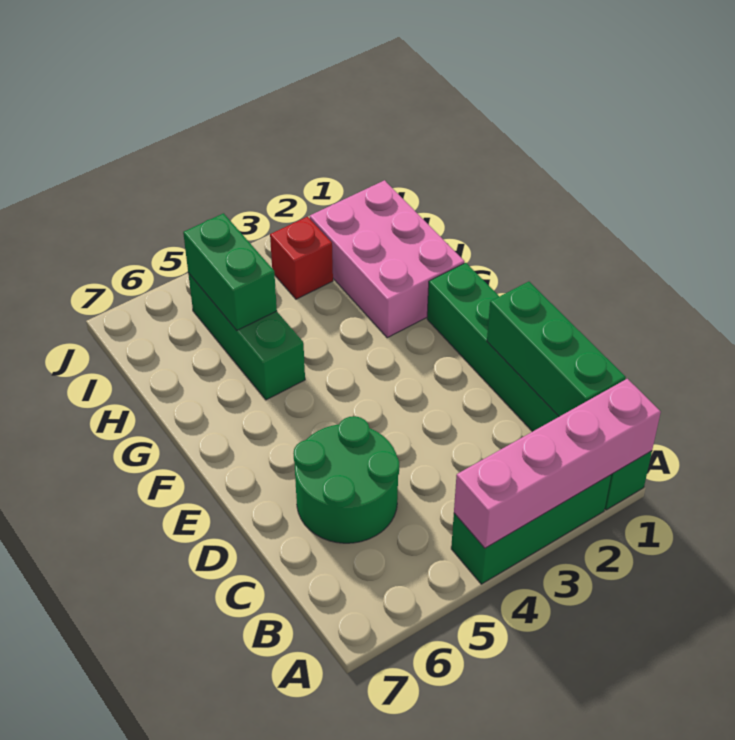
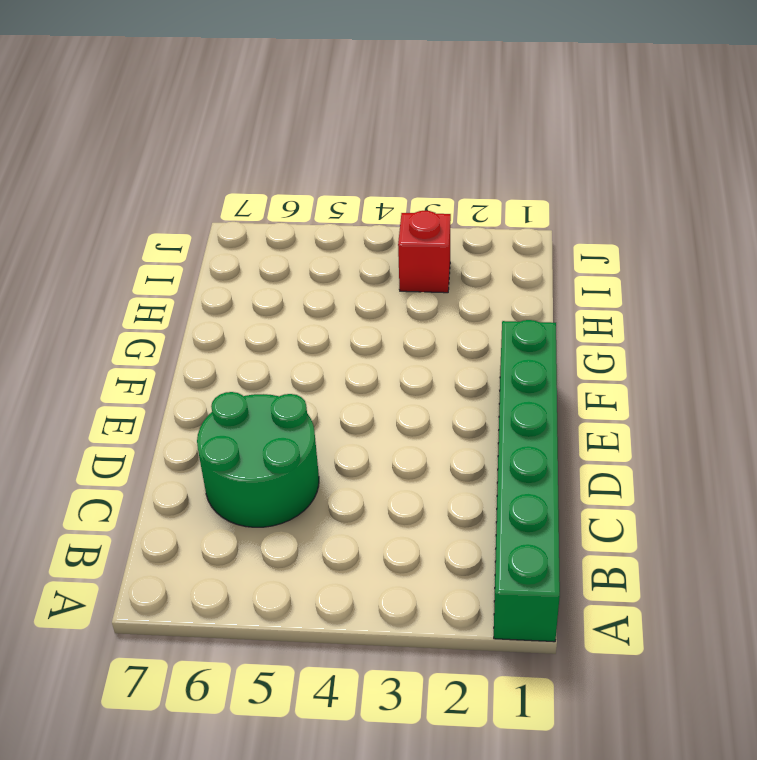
none -> green brick A2:A4 level 1
none -> pink brick G1:I2 level 1

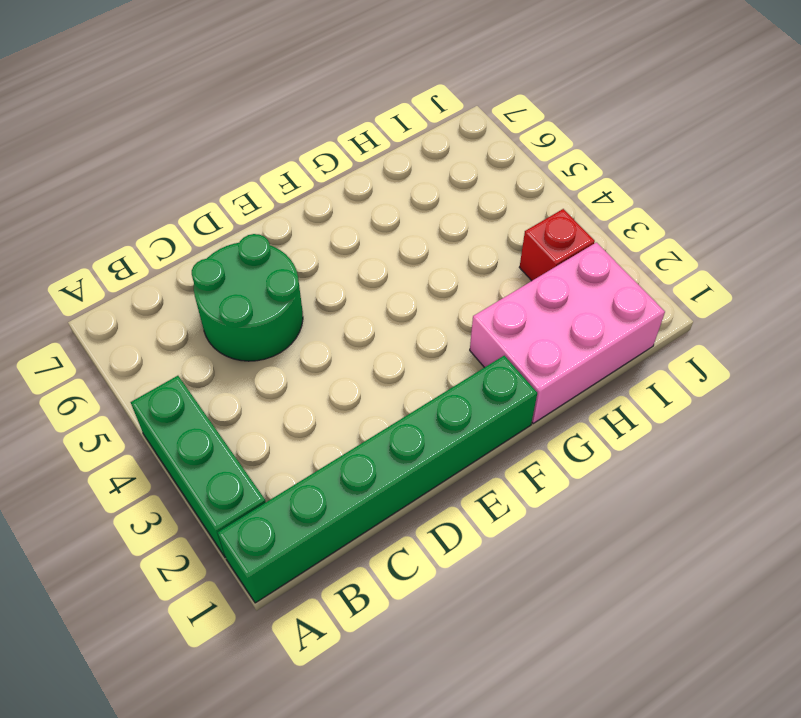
none -> green brick G5:I5 level 1
none -> pink brick A1:A4 level 2

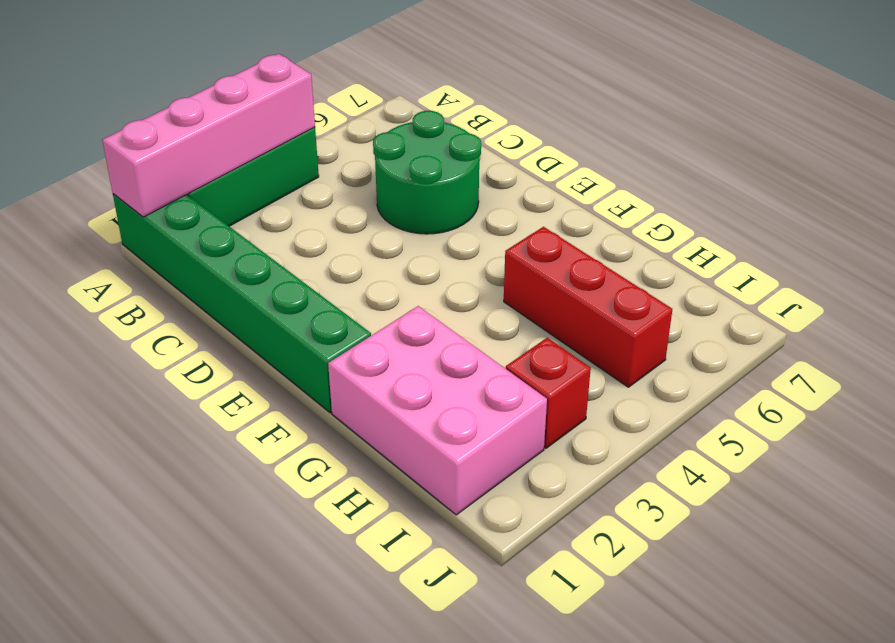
red brick G5:I5 level 1 -> green brick G5:I5 level 1
none -> green brick B1:D1 level 2
none -> green brick H5:I5 level 2

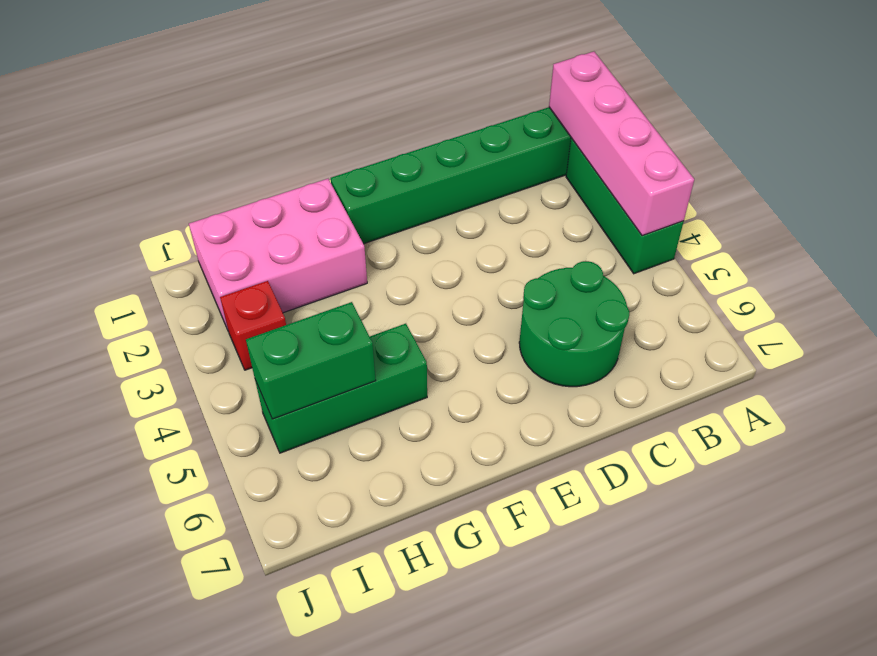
none -> green brick B1:D1 level 2

